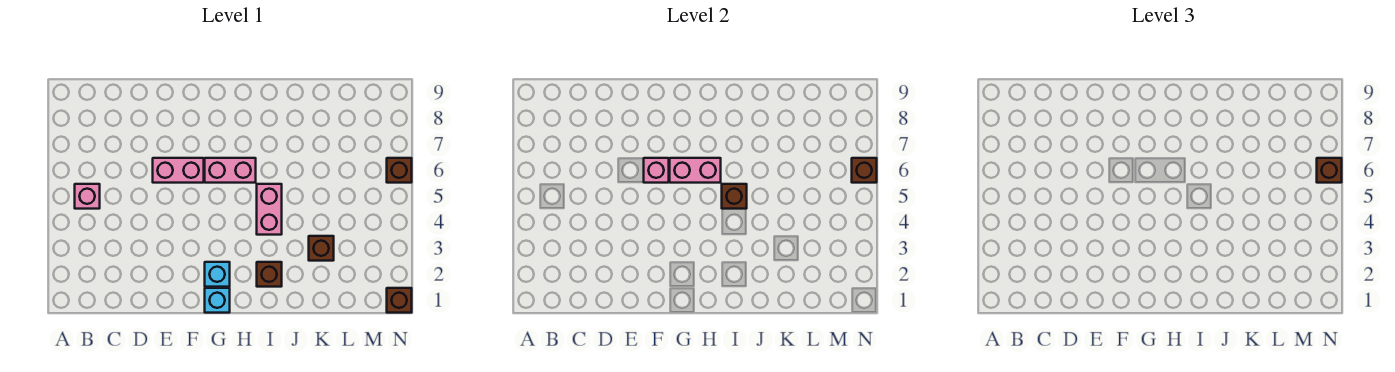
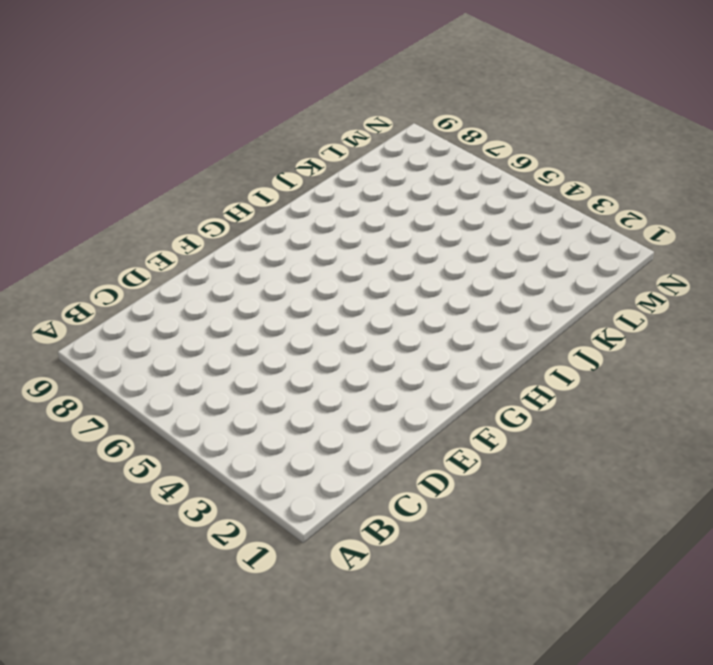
none -> pink brick B5 level 1
none -> pink brick E6:F6 level 1
none -> cyan brick G1 level 1

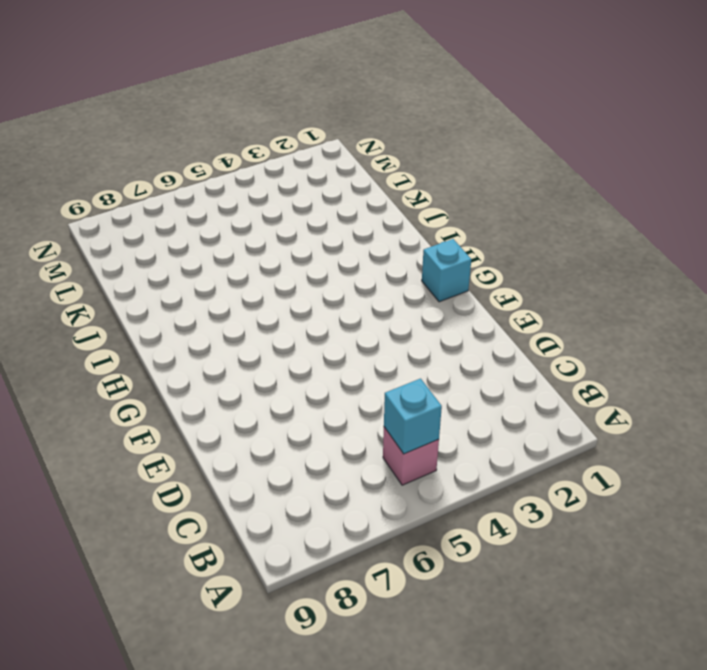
cyan brick B5 level 2 -> cyan brick G2 level 1
none -> pink brick E6:F6 level 1
none -> pink brick G6:H6 level 1
none -> brown brick I2 level 1

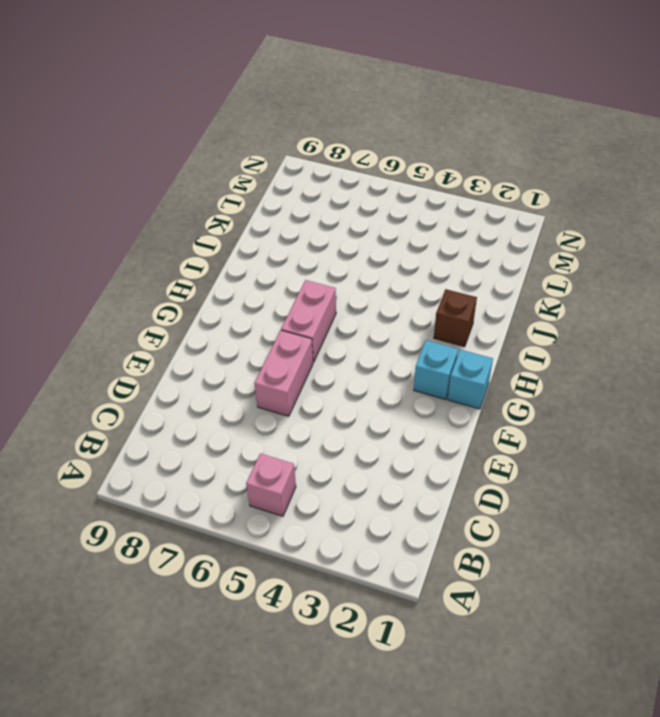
none -> pink brick I4:I5 level 1
none -> brown brick K3 level 1
none -> brown brick N1 level 1

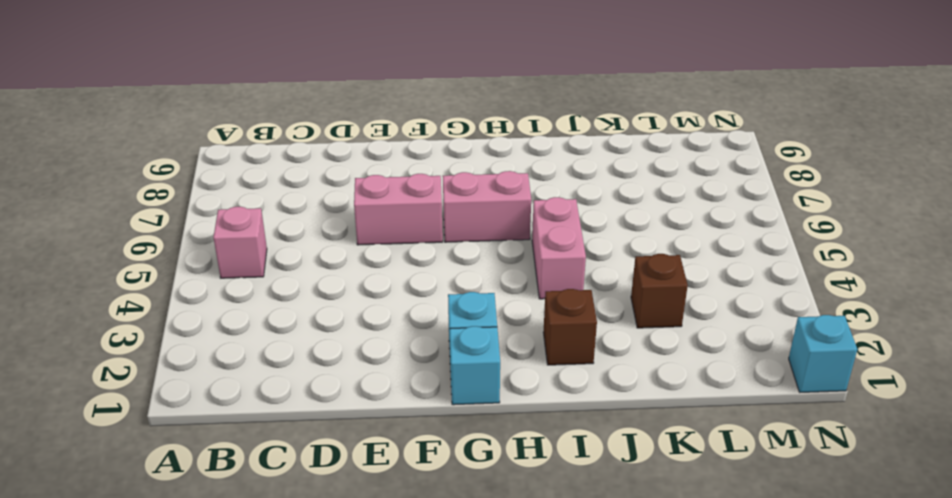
cyan brick N1 level 1 -> brown brick N1 level 1
none -> brown brick N6 level 1
none -> pink brick F6 level 2
none -> pink brick G6:H6 level 2

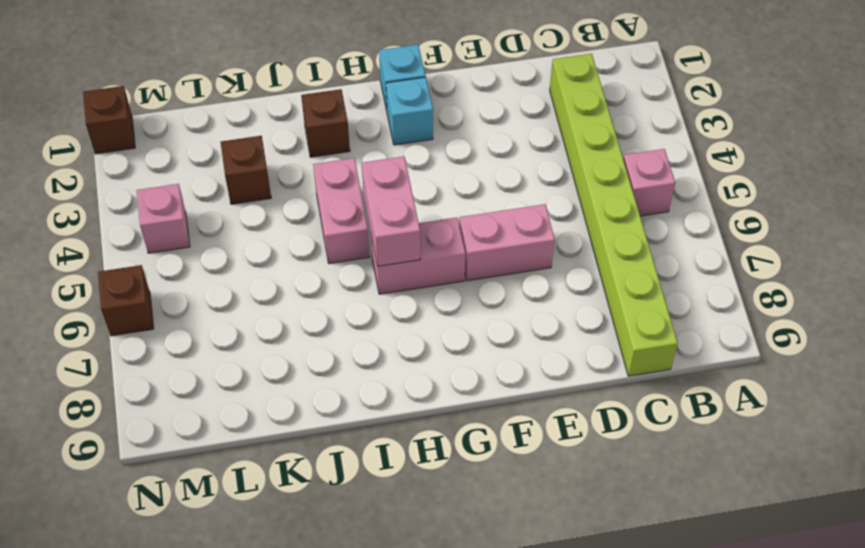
lime brick C2:C9 level 1 -> none
pink brick H5:H6 level 2 -> pink brick G6:H6 level 2
pink brick M4 level 1 -> pink brick F6 level 2
none -> brown brick I5 level 2
none -> brown brick N6 level 2
none -> brown brick N6 level 3

